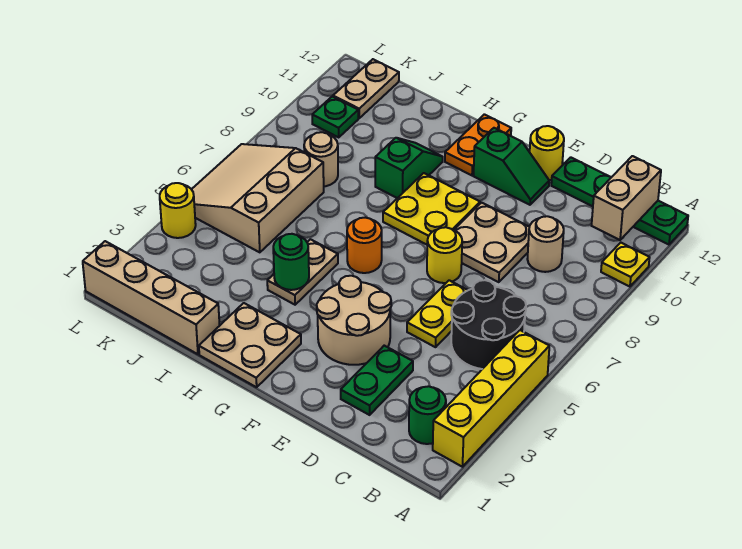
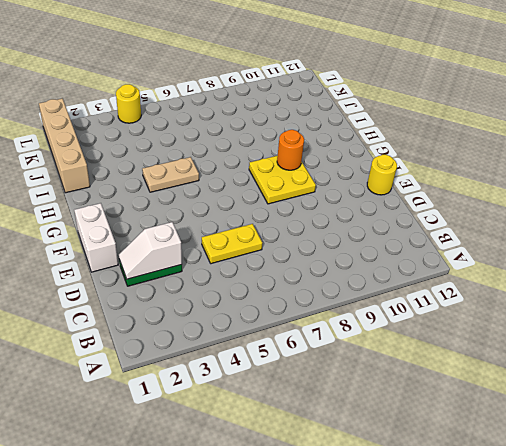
white slope D2:D3 level 2 top 3 -> none
white brick E1:F1 level 1 -> none
orange round brick G9 level 2 -> orange round brick G6 level 1
none -> yellow brick A2:A5 level 1
none -> yellow plate A10 level 1
none -> green plate A12:D12 level 1

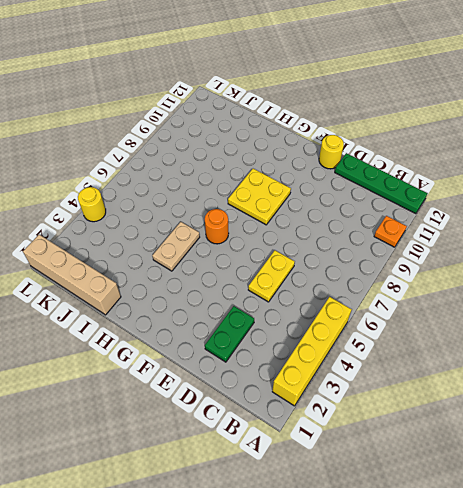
orange plate A10 level 1 -> yellow plate A10 level 1
none -> green round brick B2 level 1
none -> black round brick B5:C6 level 1
none -> tan round brick C9 level 1

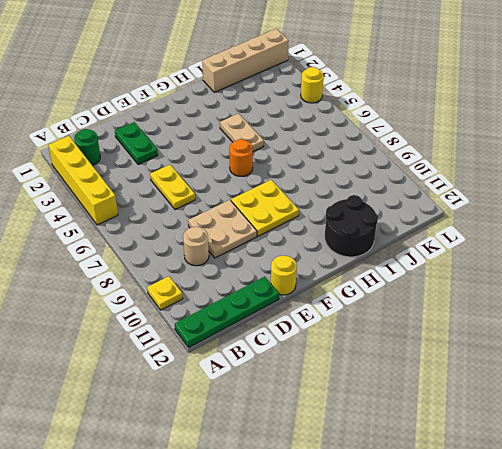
black round brick H11:I12 level 1 -> black round brick B5:C6 level 1
none -> tan round brick E3:F4 level 1
none -> yellow round brick E7 level 1
none -> green slope E11:F11 level 1 top F

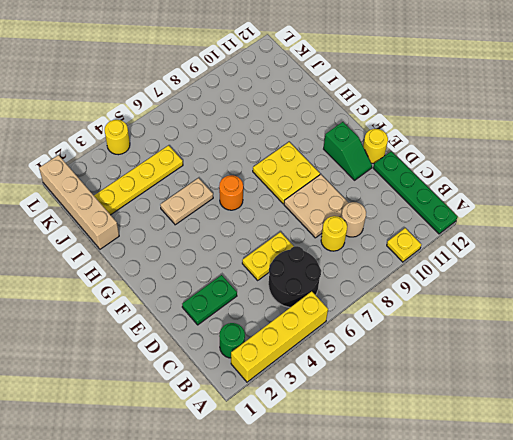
yellow round brick C8 level 1 -> yellow round brick E7 level 1
yellow plate J2:J5 level 1 -> tan slope J5:L7 level 1 top J
none -> tan round brick E3:F4 level 1
none -> tan plate G1:H2 level 1
none -> orange plate G11:G12 level 1

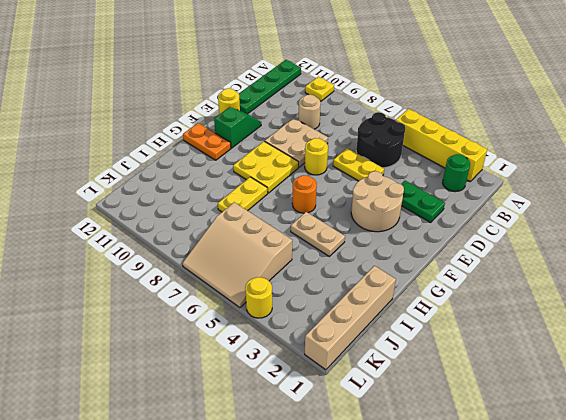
yellow plate H8:I8 level 1 -> none
none -> tan plate G1:H2 level 1
none -> green slope H9:H10 level 1 top 9
none -> tan round brick J8 level 1

